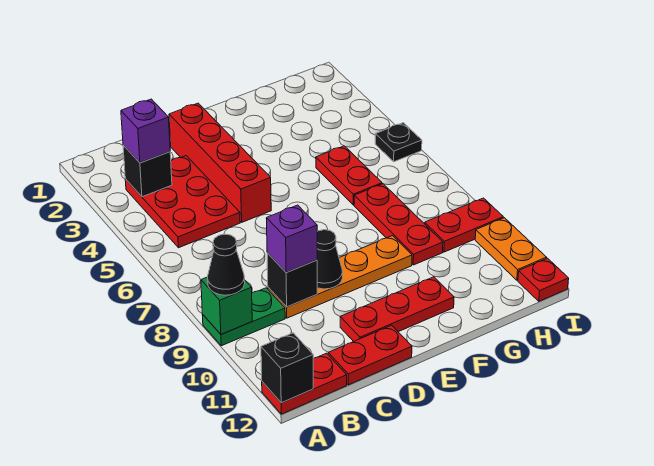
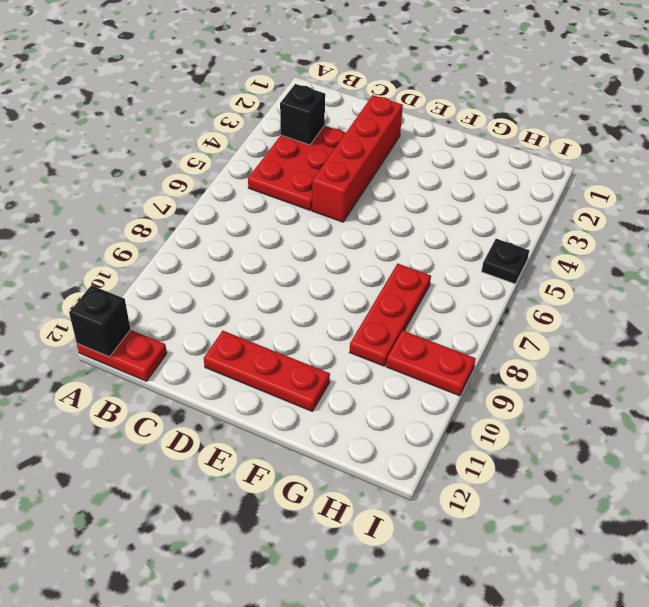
none -> green plate A9:B9 level 1
none -> orange plate C9:F9 level 1
none -> red plate C12:D12 level 1

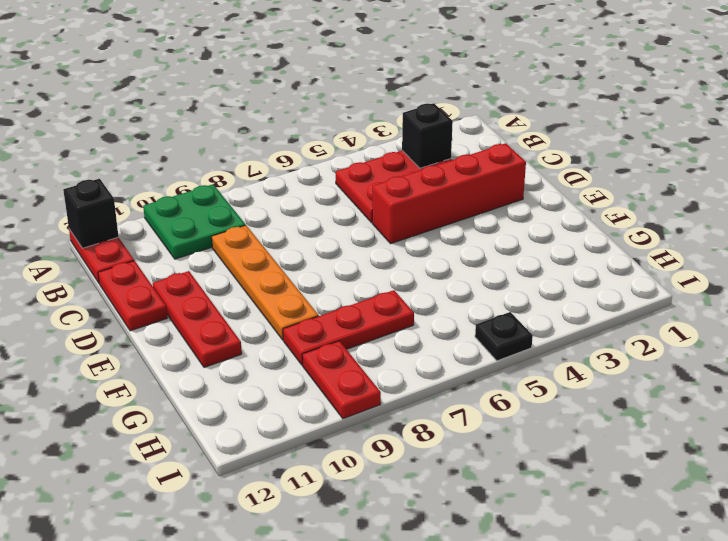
green plate A9:B10 level 1 -> green plate A9:B9 level 1
none -> red plate G5:G6 level 1
none -> orange plate I10:I11 level 1
none -> red plate I12 level 1

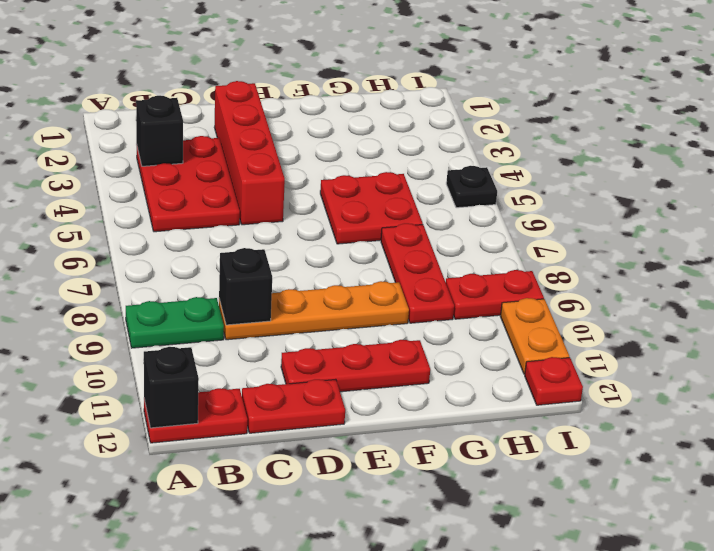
red plate F5:G6 level 1 -> red plate G5:G6 level 1
none -> green brick A9 level 2
none -> black cone D9 level 2
none -> black cone A9 level 3

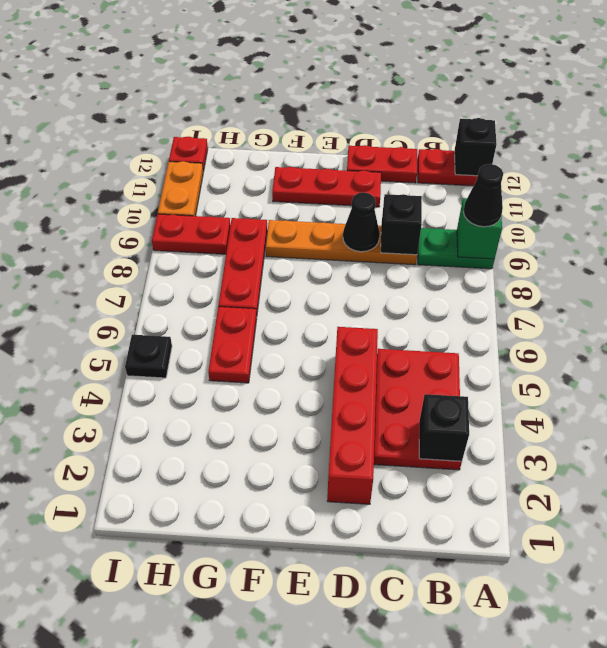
none -> purple brick B3 level 3
none -> purple brick C9 level 3

